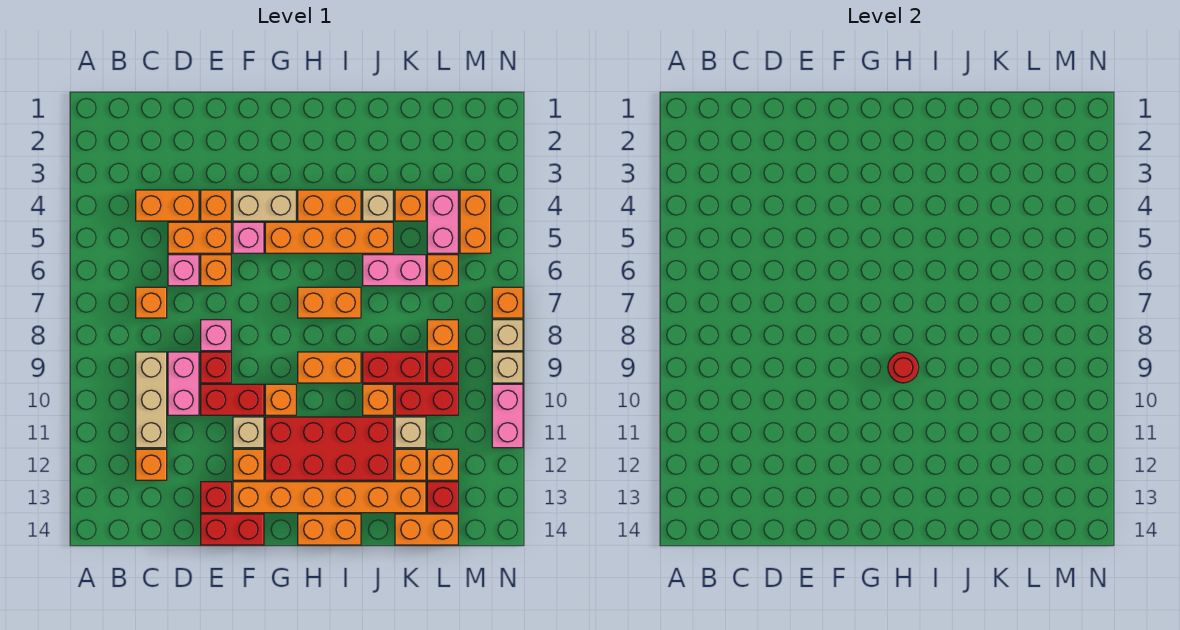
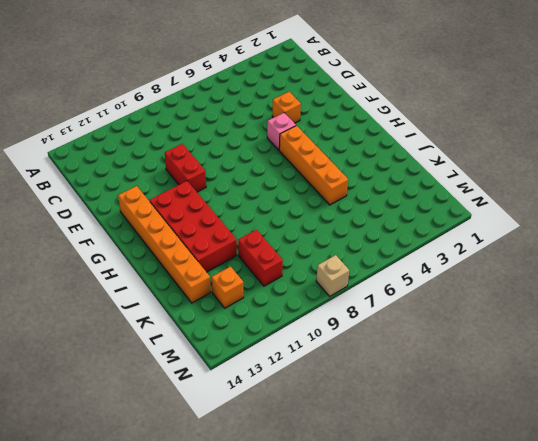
none -> orange brick C4:D4 level 1
none -> orange brick C7 level 1
none -> tan brick C9:C11 level 1
none -> orange brick C12 level 1

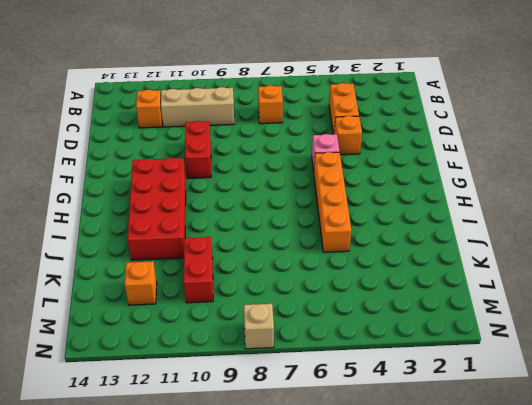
none -> orange brick D5:E5 level 1
none -> pink brick D6 level 1
none -> pink brick D9:D10 level 1
none -> orange brick E6 level 1

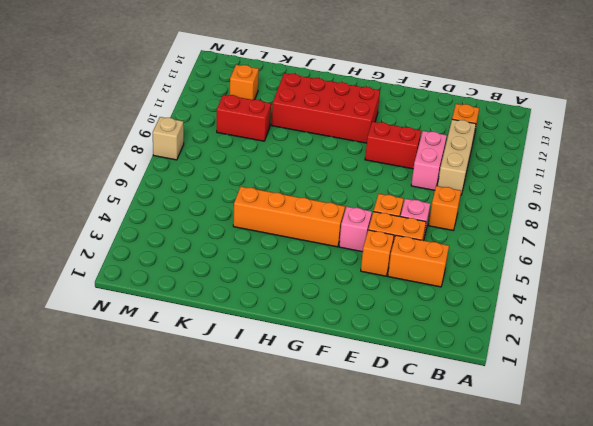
none -> pink brick E8 level 1
none -> red brick E9 level 1
none -> red brick E13 level 1
none -> red brick E14:F14 level 1

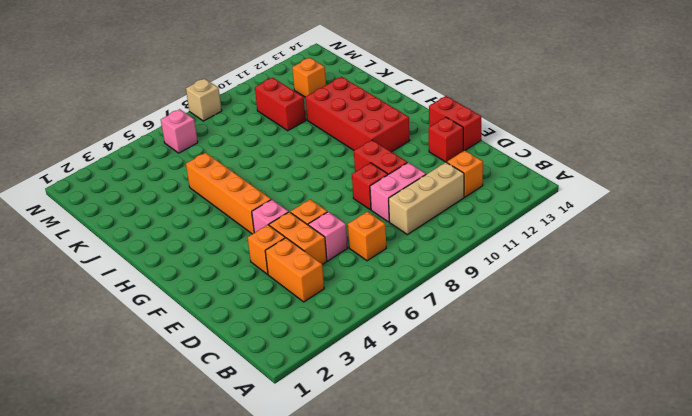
pink brick M6 level 1 -> pink brick E8 level 1
none -> tan brick F4:G4 level 1
none -> tan brick F11 level 1
none -> orange brick F12 level 1
none -> orange brick F13:K13 level 1

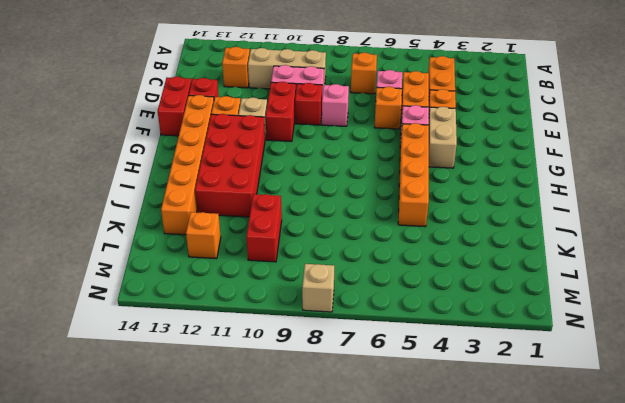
none -> orange brick G10 level 1
none -> orange brick H4:I4 level 1
none -> orange brick H7:I7 level 1
none -> orange brick H9:I9 level 1

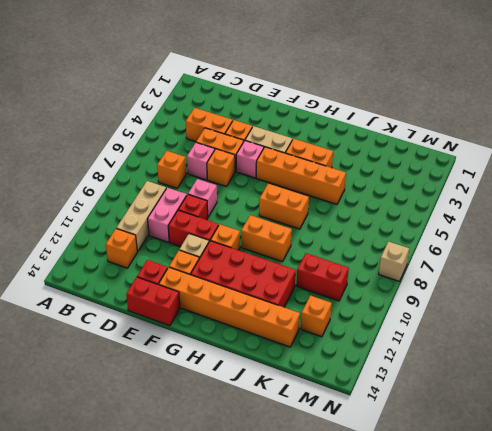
none -> orange brick H14:I14 level 1
none -> tan brick J4 level 1
none -> pink brick J6:K6 level 1
none -> red brick J9:K9 level 1

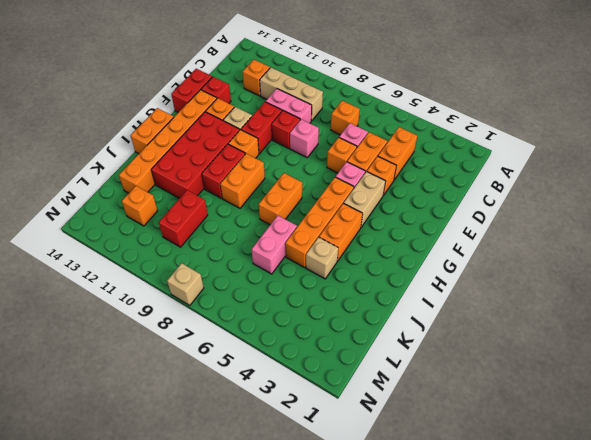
red brick H10:I10 level 1 -> red brick J9:K9 level 1
none -> orange brick J10 level 1
none -> orange brick K4 level 1
none -> tan brick K11 level 1
none -> orange brick K12 level 1

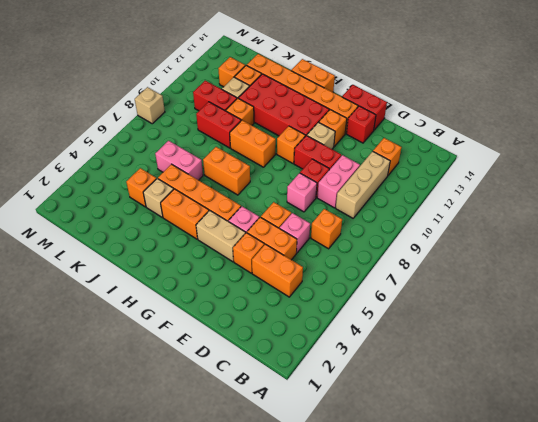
none -> orange brick K14:L14 level 1
none -> pink brick L4:L5 level 1
none -> orange brick L6 level 1
none -> orange brick L8 level 1

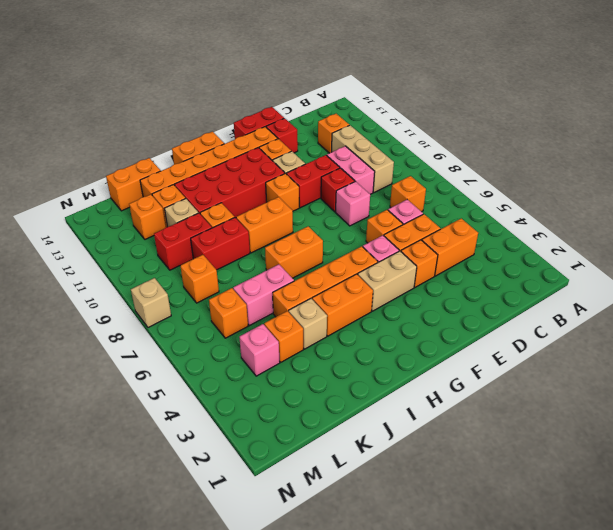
pink brick L4 level 1 -> pink brick L4:L5 level 1
none -> red brick L9 level 1
none -> red brick L13 level 1
none -> orange brick M4:M5 level 1
none -> orange brick N7 level 1

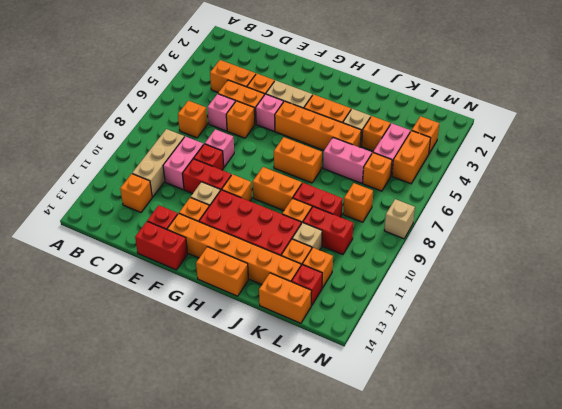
orange brick M3 level 1 -> orange brick N7 level 1
none -> red brick L9 level 1
none -> tan brick N9 level 1
none -> pink brick N10:N11 level 1
none -> red round brick H9 level 2

